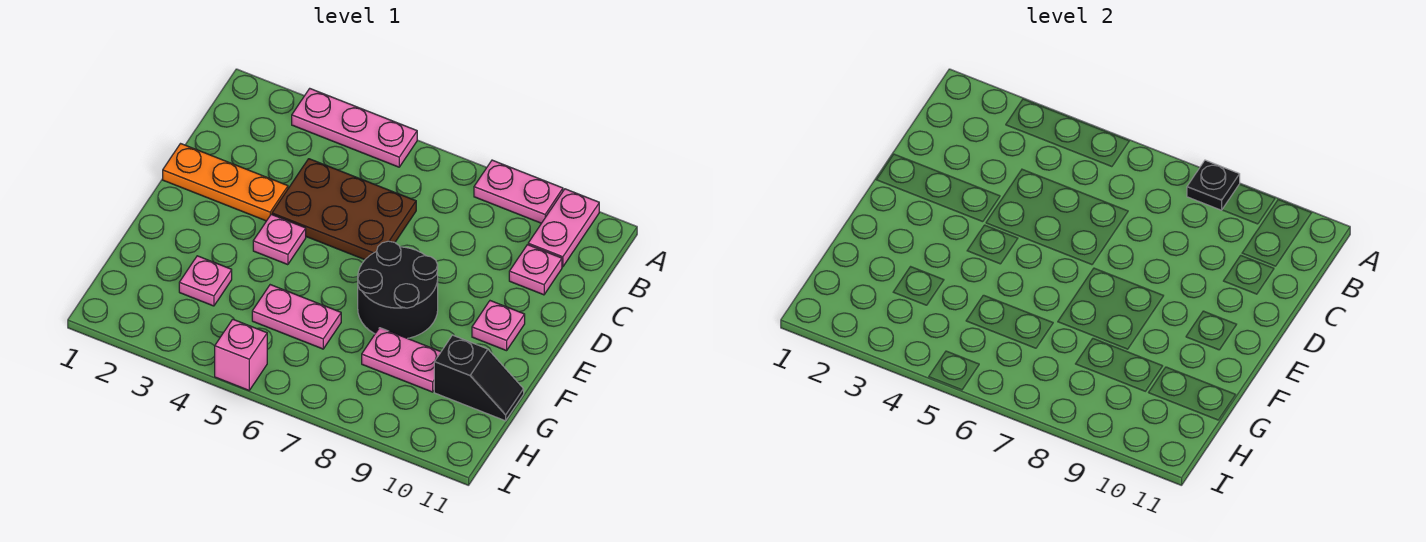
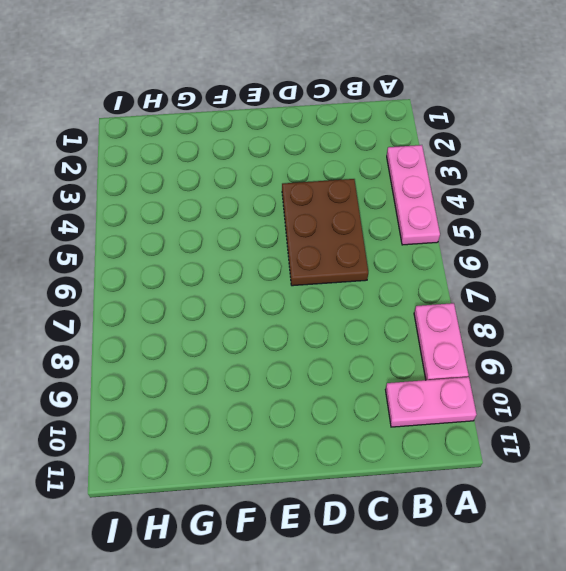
none -> pink plate C10 level 1
none -> orange plate D1:D3 level 1
none -> pink plate E4 level 1

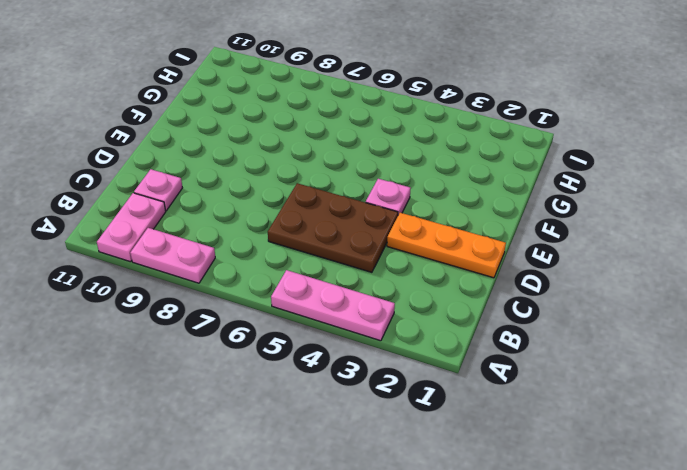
none -> black round brick E7:F8 level 1
none -> pink plate E10 level 1
none -> pink plate G3 level 1

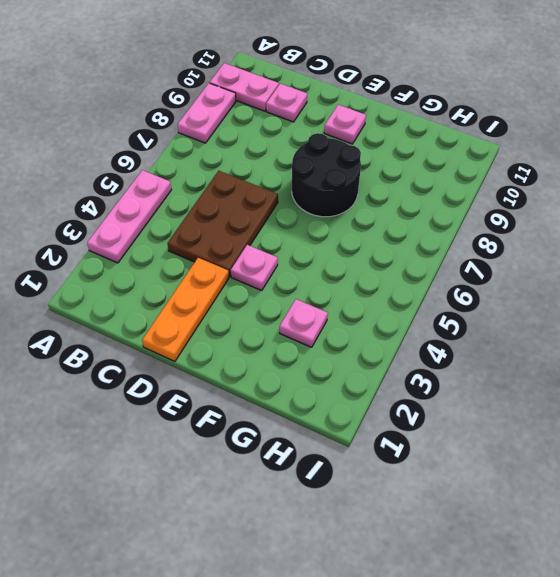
none -> pink plate G5:G6 level 1
none -> pink plate G8:G9 level 1
none -> black slope G10:G11 level 1 top 10

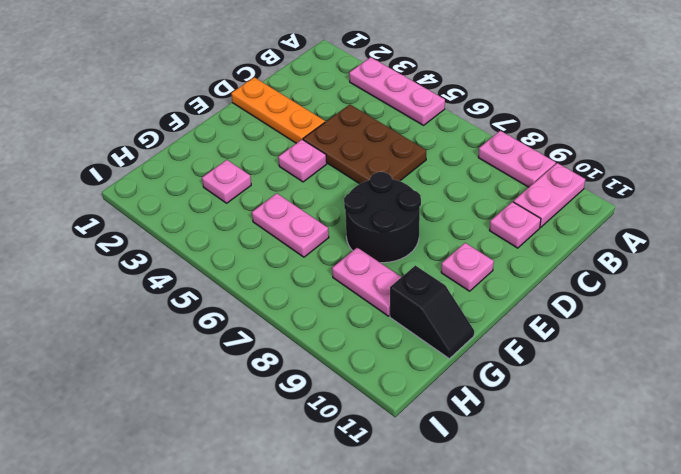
none -> pink brick I5 level 1
none -> black plate A8 level 2

